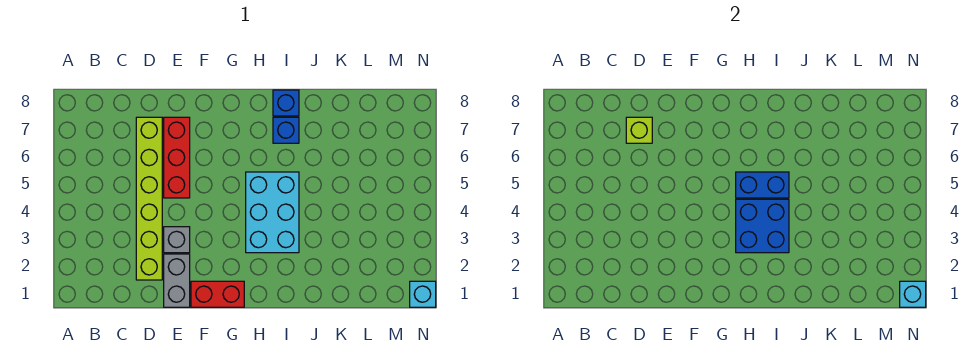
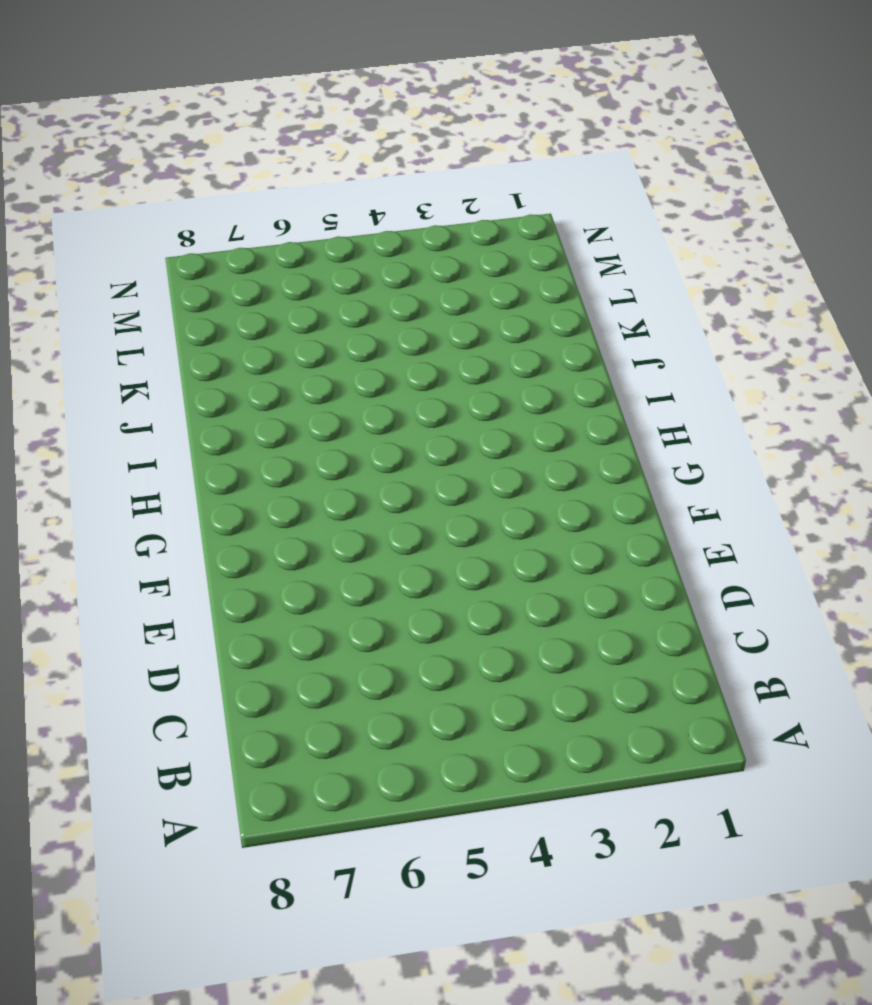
none -> lime brick D2:D7 level 1
none -> grey brick E1:E2 level 1
none -> grey brick E3 level 1

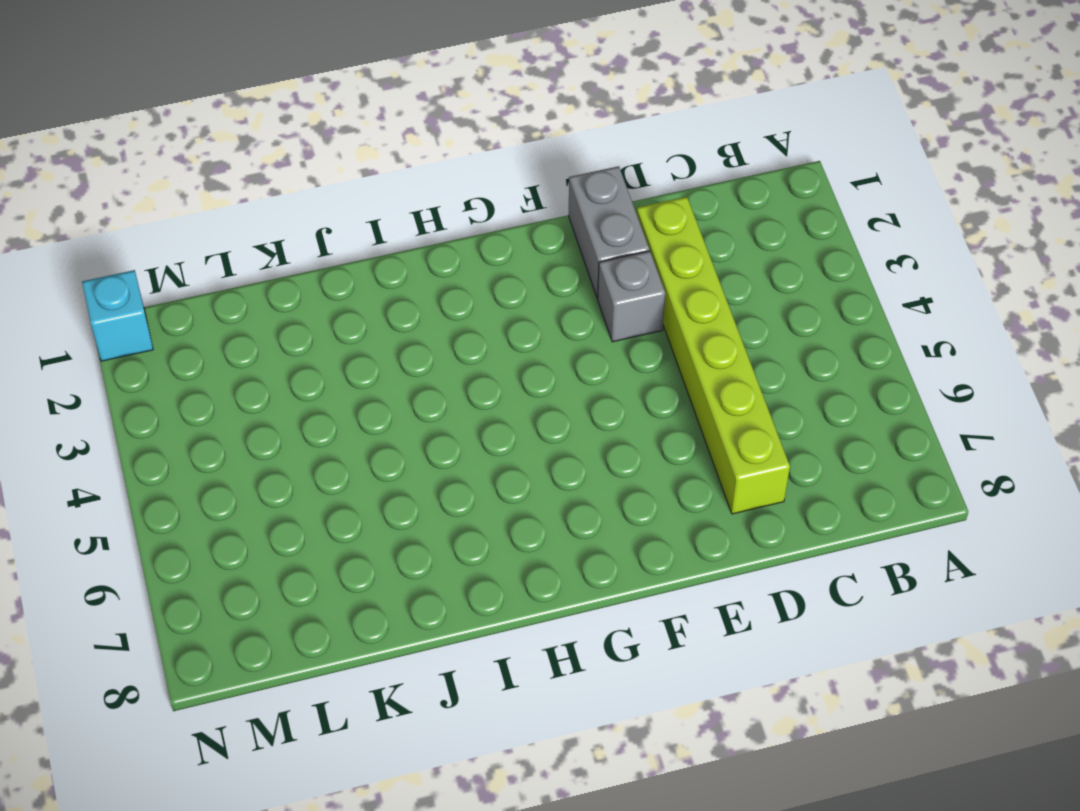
none -> red brick E5:E7 level 1
none -> red brick F1:G1 level 1
none -> cyan brick H3:I5 level 1

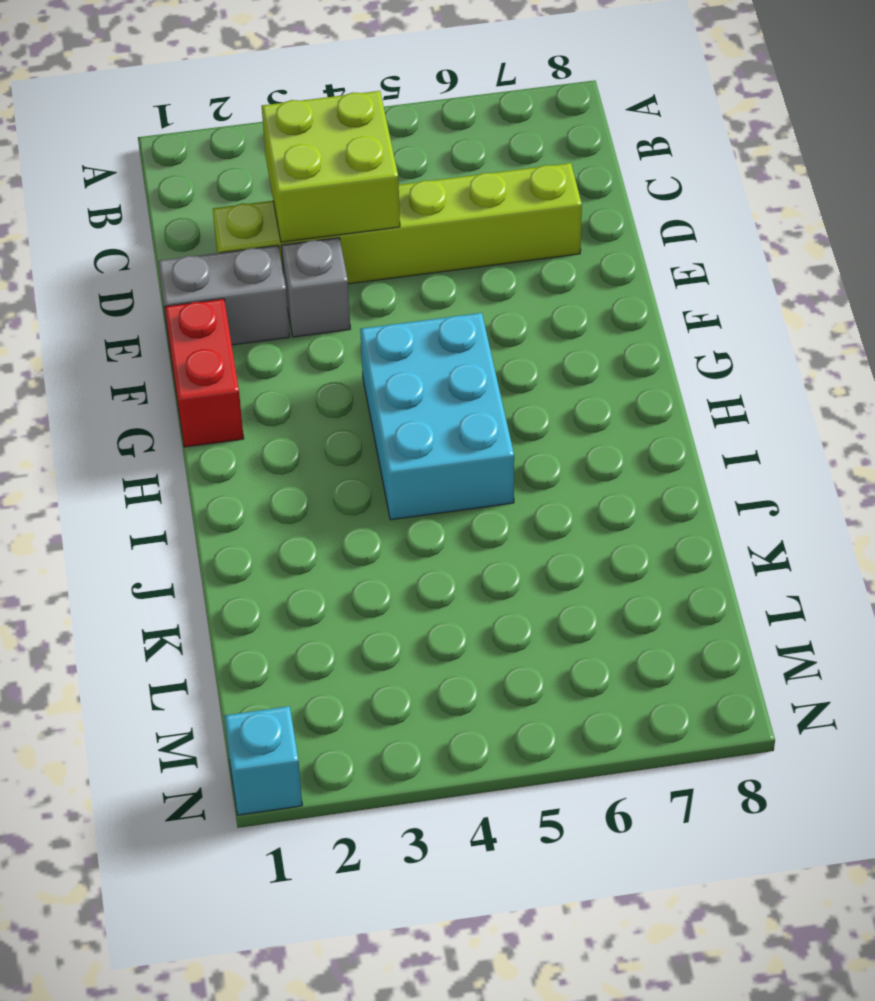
lime brick C3:D4 level 2 -> none
cyan brick G4:I5 level 1 -> cyan brick H3:I5 level 1
none -> red brick E5:E7 level 1
none -> blue brick I7 level 1
none -> blue brick I8 level 1

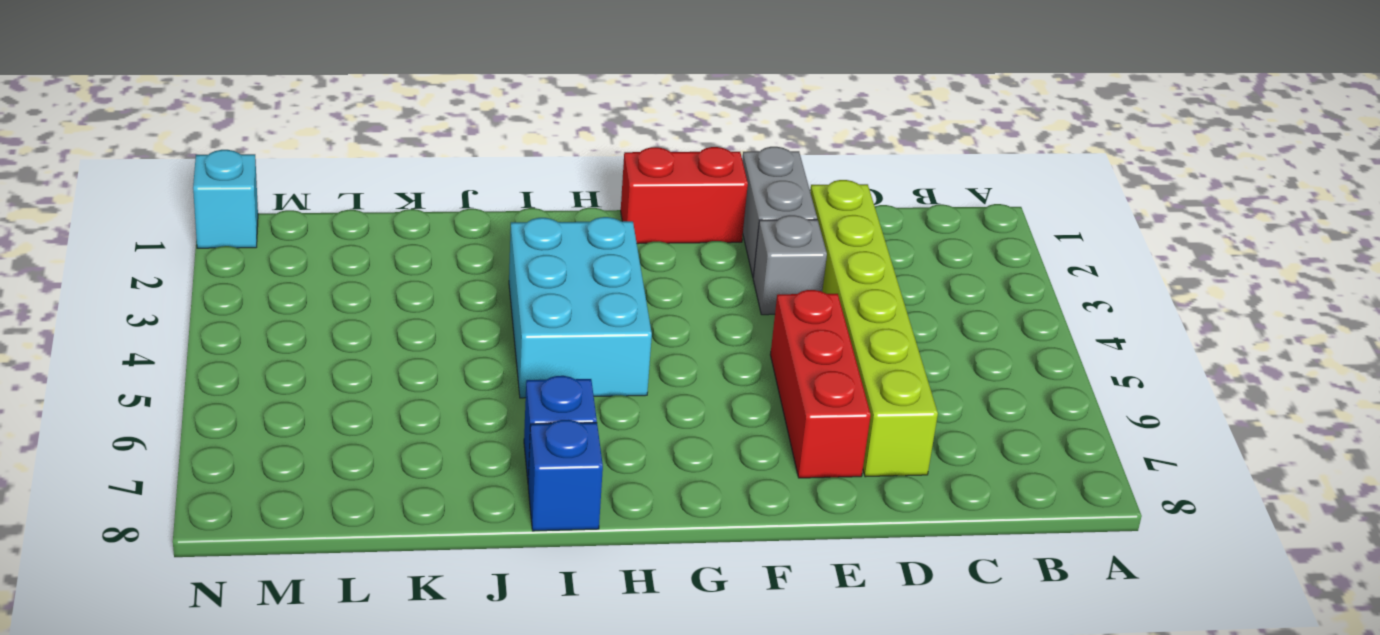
none -> lime brick D7 level 2
none -> blue brick H3:I4 level 2
none -> blue brick H5:I5 level 2

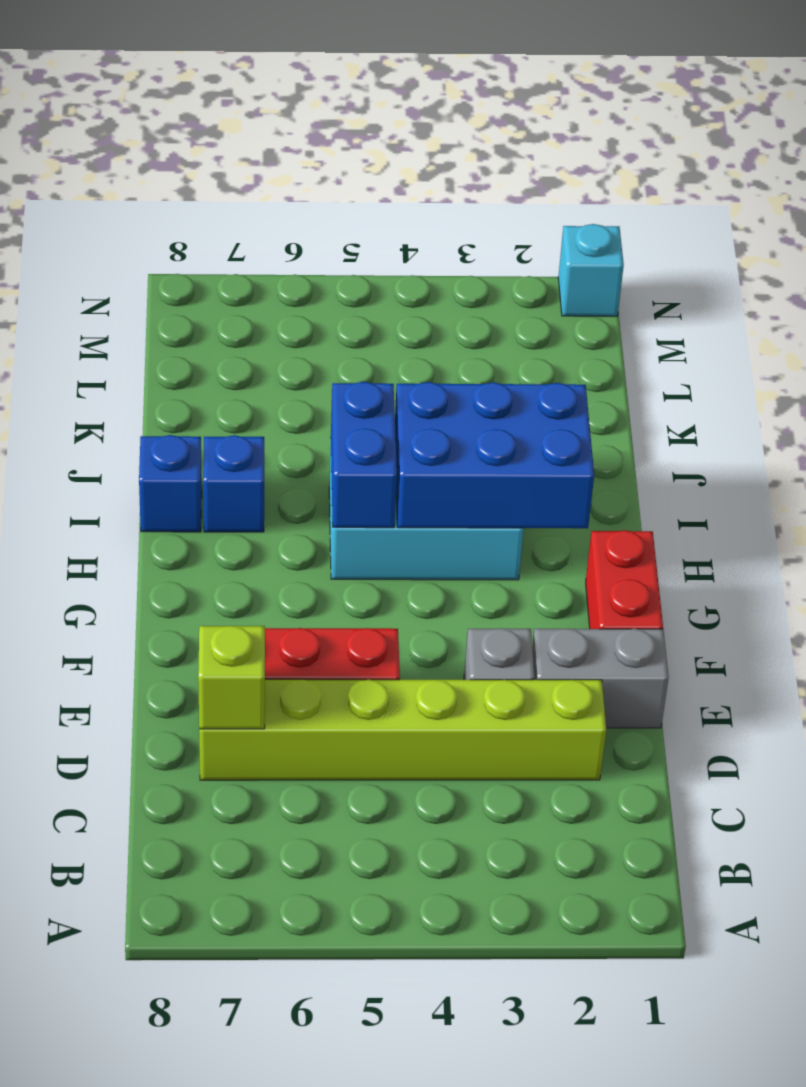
blue brick H2:I4 level 2 -> blue brick H3:I4 level 2
none -> cyan brick N1 level 2

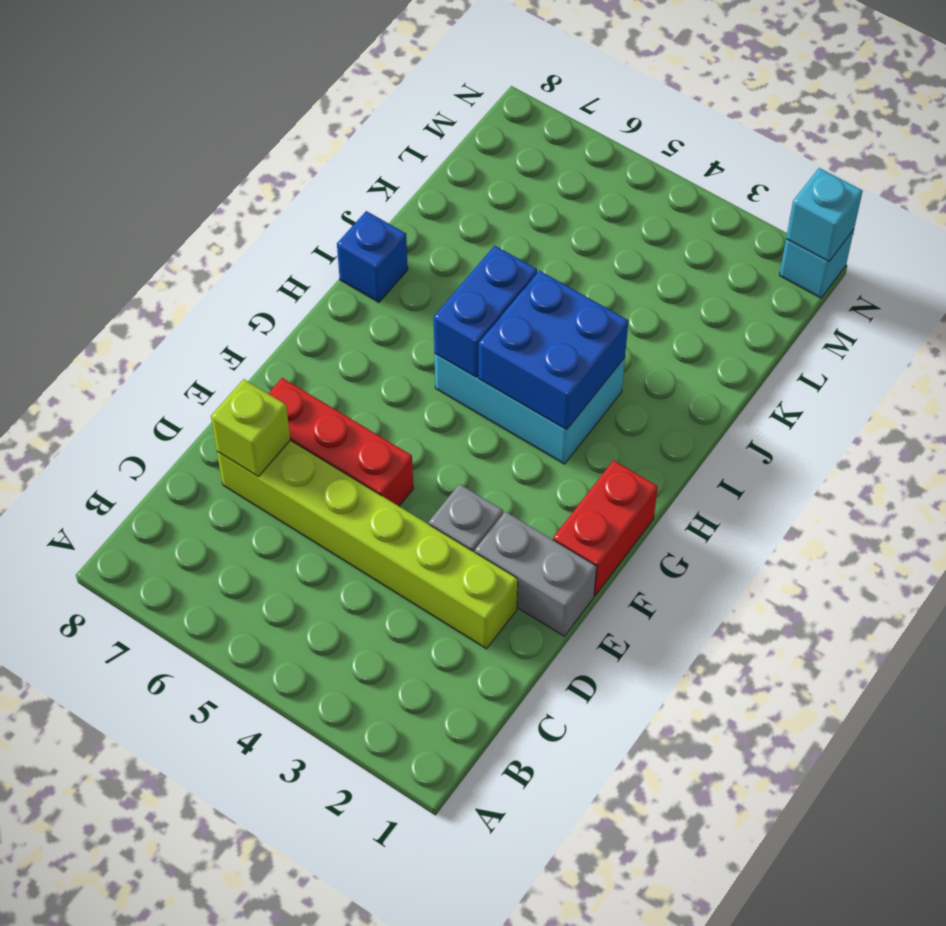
none -> blue brick I7 level 1

